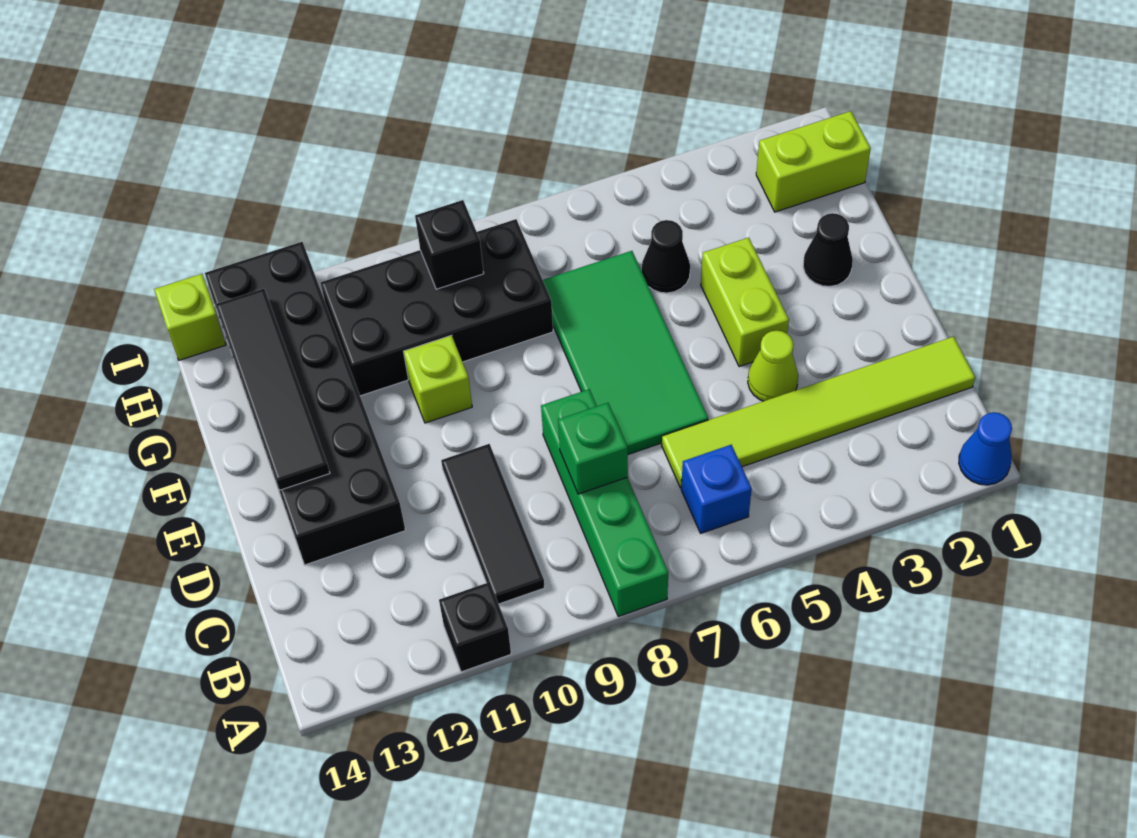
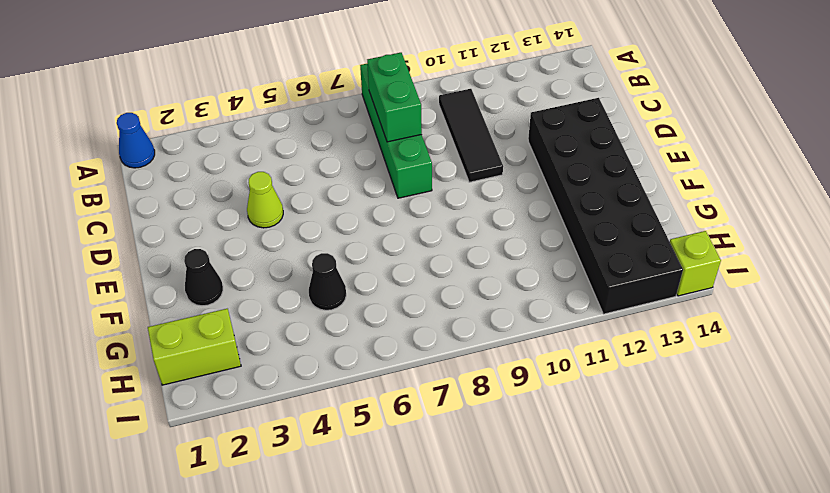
green brick B8:C8 level 2 -> green brick C8 level 2
none -> black brick A11 level 1
none -> blue brick B6 level 1
none -> lime tile C1:C6 level 1

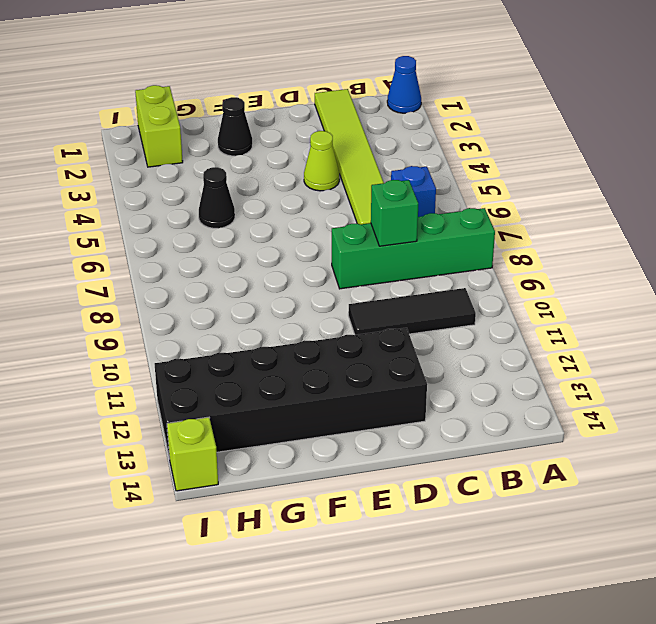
none -> black brick A11 level 1
none -> green tile D6:G7 level 1
none -> lime brick E4:F4 level 1

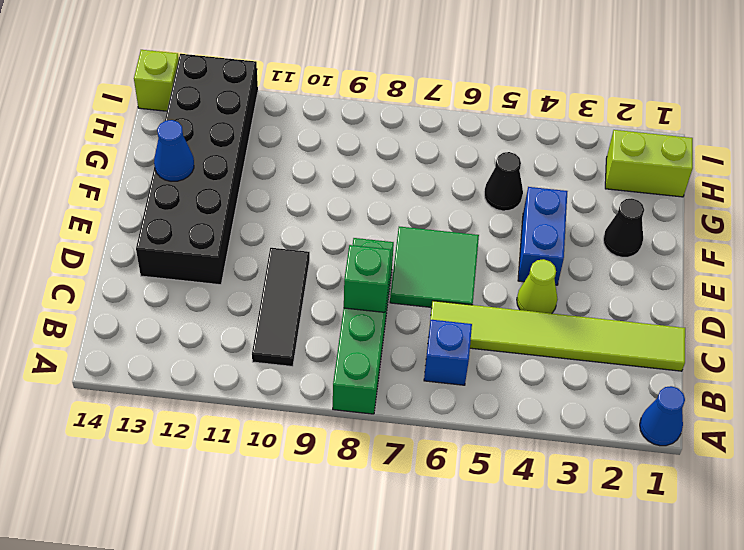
green tile D6:E7 level 1 -> green tile D6:G7 level 1
blue brick E4:F4 level 1 -> lime brick E4:F4 level 1
blue cone F13 level 2 -> black tile E13:H13 level 2
none -> black brick A11 level 1
none -> lime brick F10 level 1
none -> black brick G8:H11 level 1

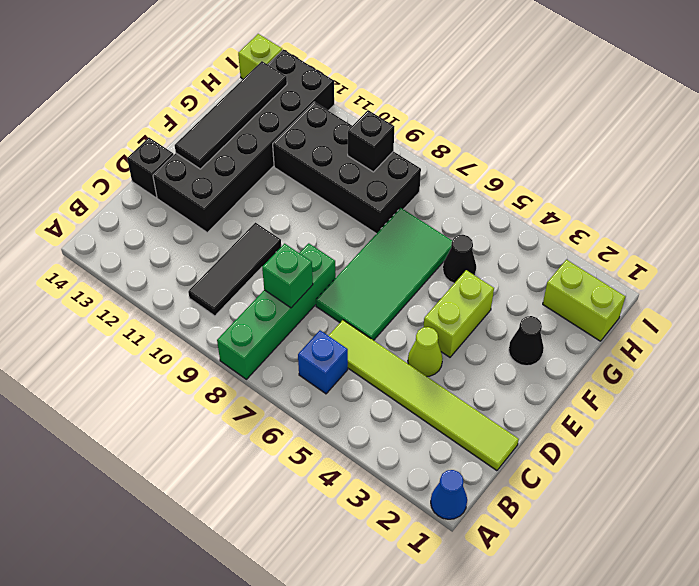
black brick D14 level 1 -> black brick A11 level 1
none -> lime brick F10 level 1

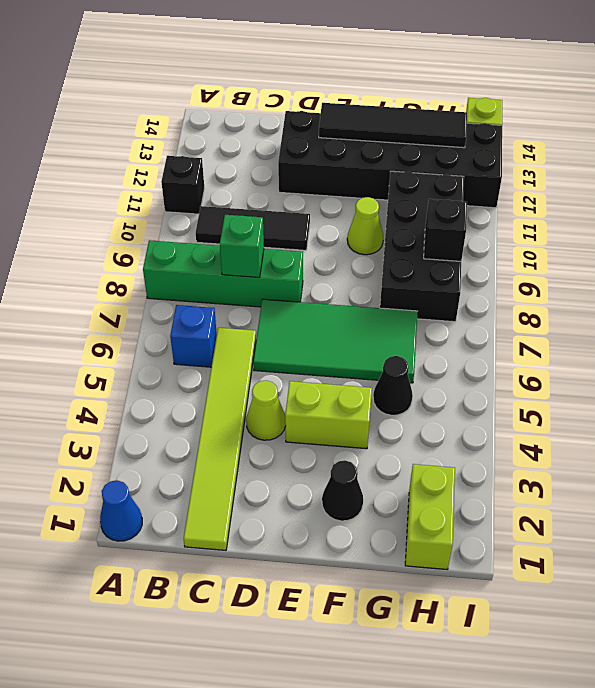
lime cone F10 level 1 -> lime brick F10 level 1

